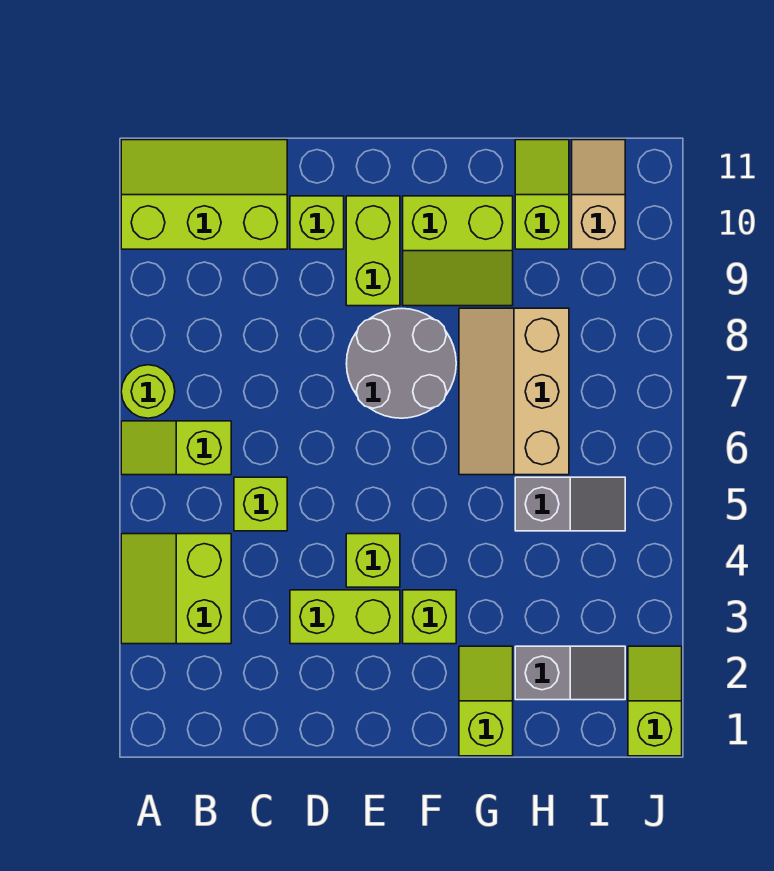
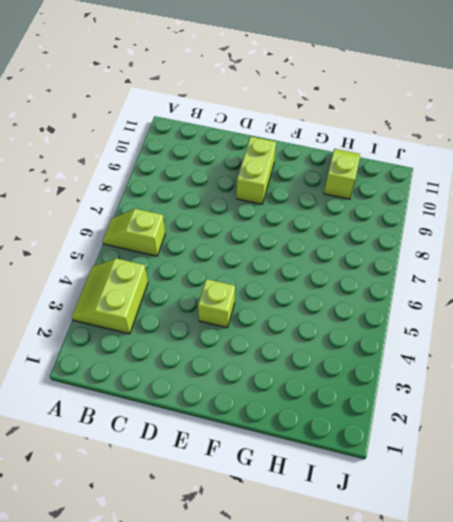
none -> lime round brick A7 level 1
none -> lime slope A10:C11 level 1 top 10
none -> lime brick C5 level 1

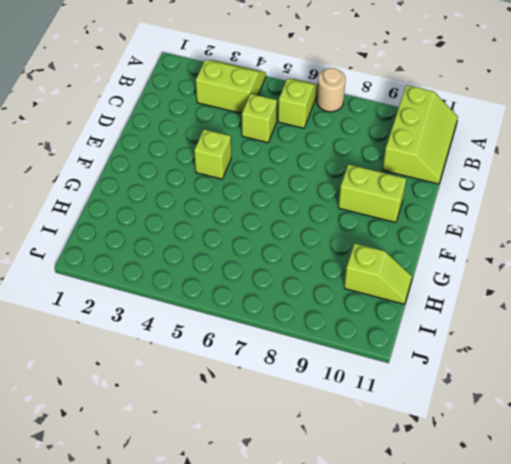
tan round brick A7 level 1 -> lime round brick A7 level 1
none -> lime brick D3:E3 level 1
none -> lime brick D10 level 1
none -> grey round brick E7:F8 level 1

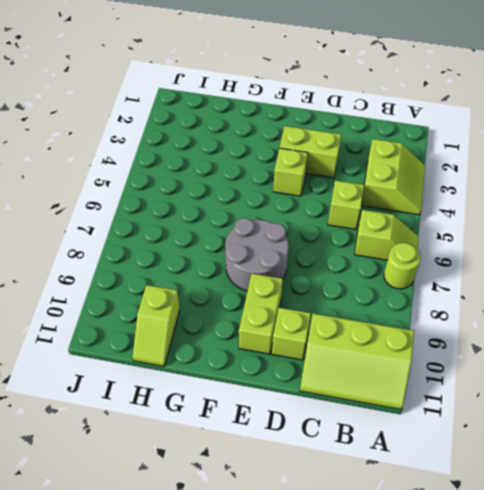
none -> lime brick F3 level 1
none -> lime slope F9:G10 level 1 top 10
none -> lime slope G1:G2 level 1 top 1

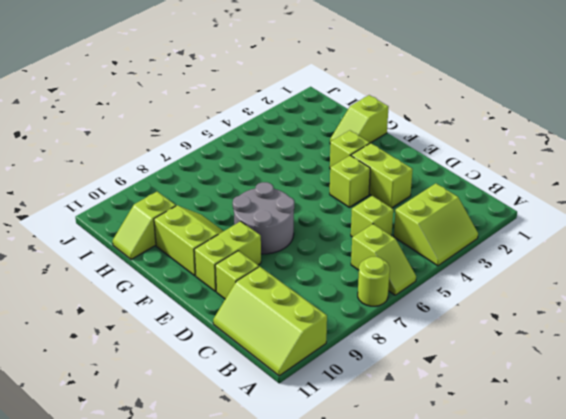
none -> tan slope G6:H8 level 1 top H
none -> grey slope H2:I2 level 1 top H
none -> grey slope H5:I5 level 1 top H

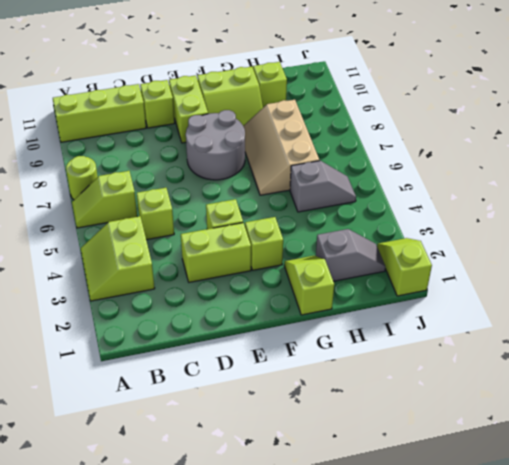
none -> tan slope I10:I11 level 1 top 10

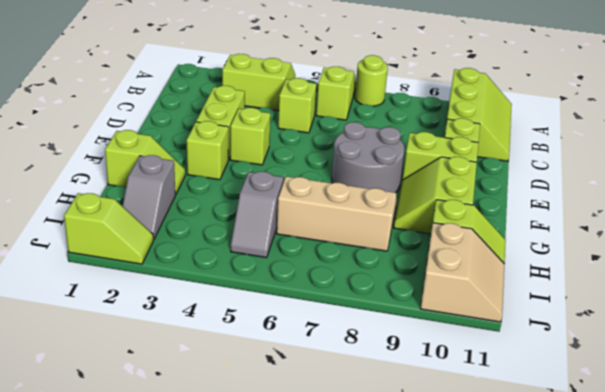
tan slope I10:J11 level 1 top 10 -> tan slope I10:I11 level 1 top 10

